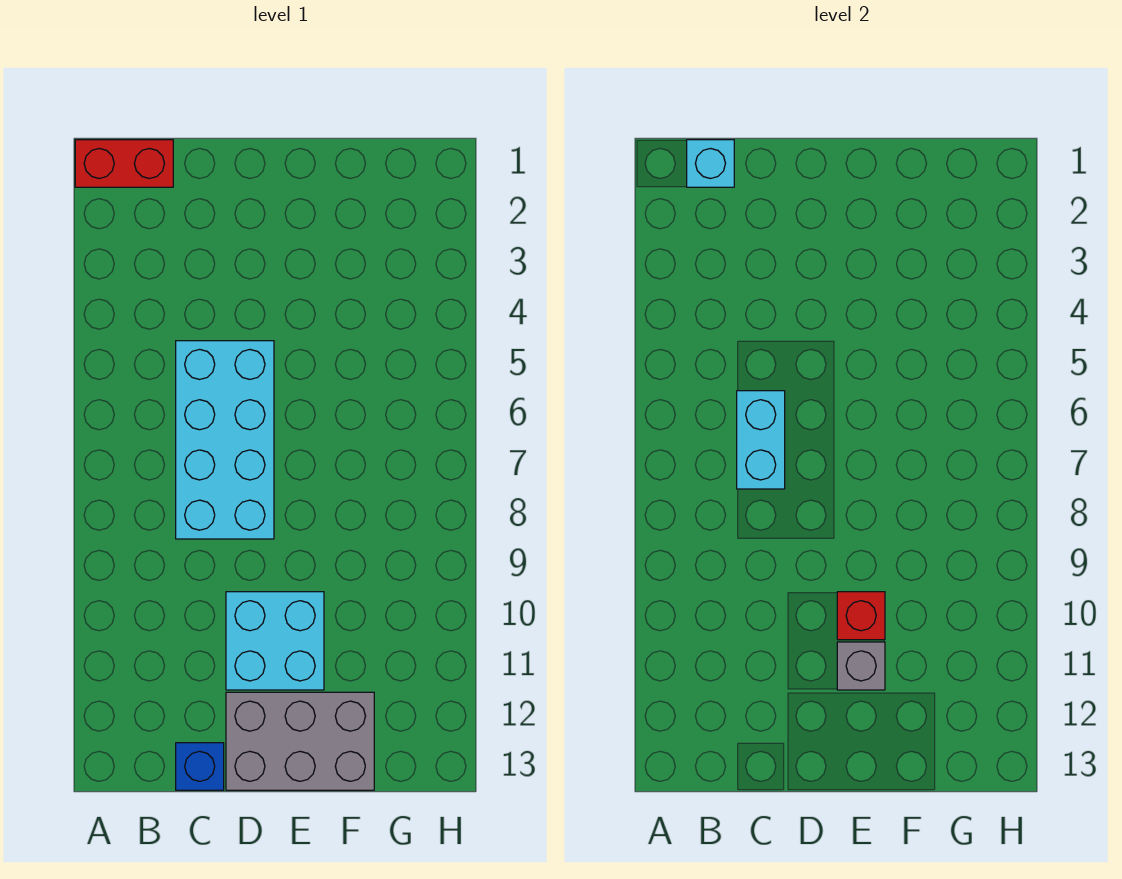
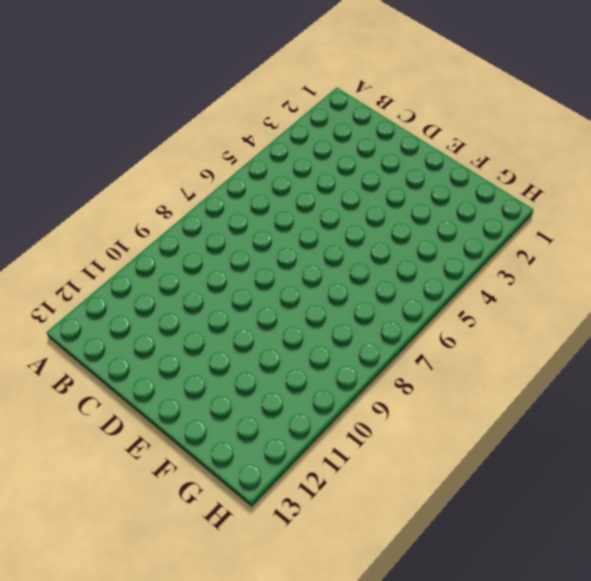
none -> red brick A1:B1 level 1
none -> cyan brick C5:D8 level 1

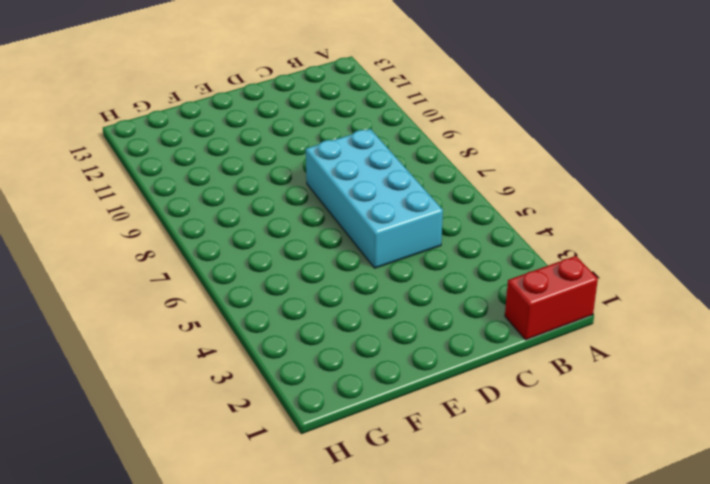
none -> blue brick C13 level 1
none -> cyan brick D10:E11 level 1

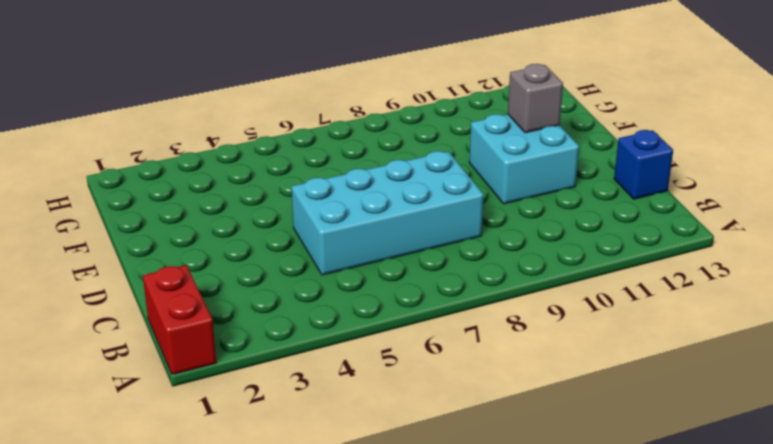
none -> grey brick D12:F13 level 1
none -> cyan brick B1 level 2

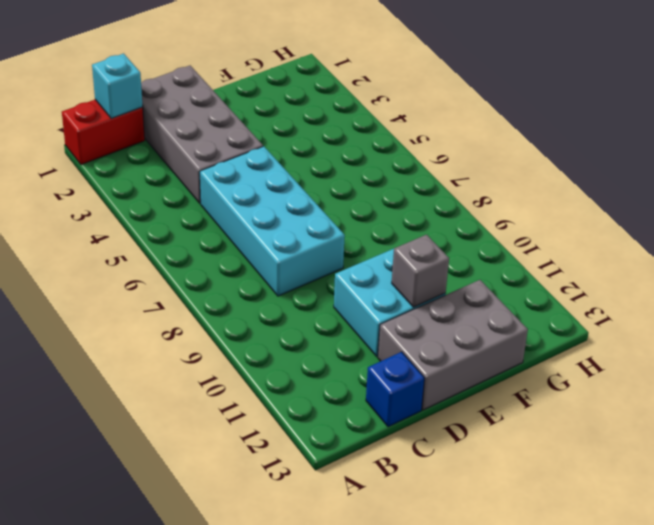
grey brick C1:D4 level 1 -> none
none -> cyan brick C6:C7 level 2
none -> red brick E10 level 2

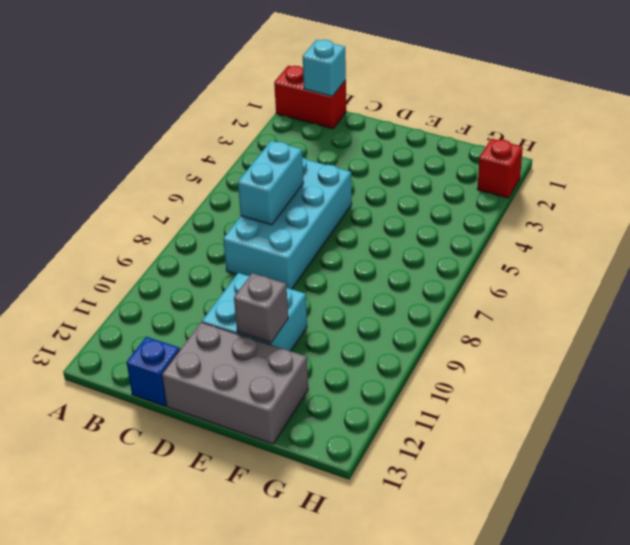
red brick H2 level 1 -> red brick E10 level 2

